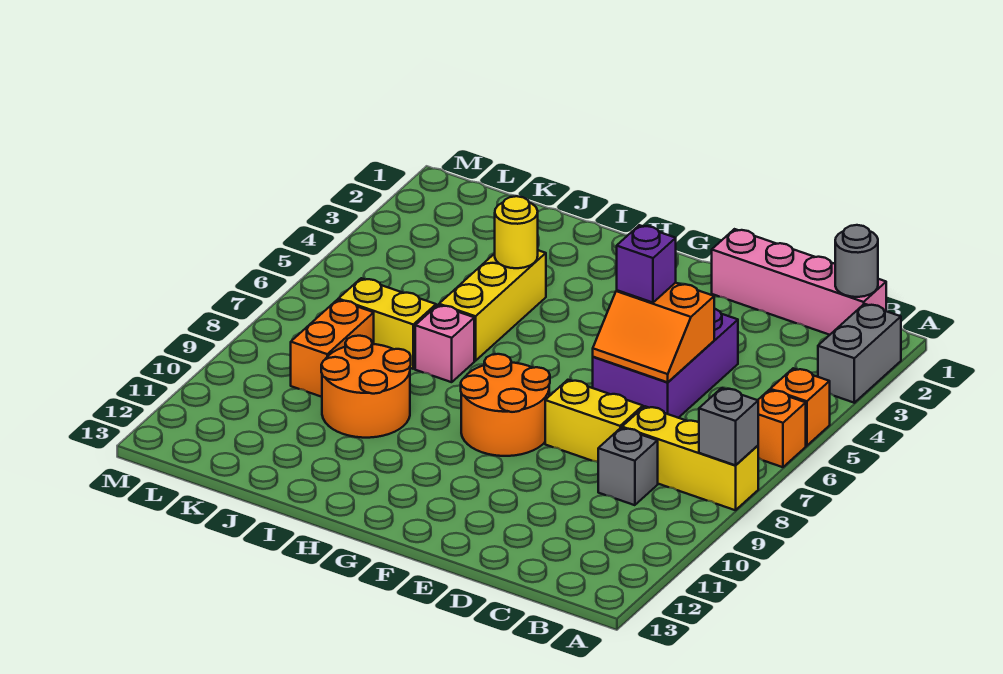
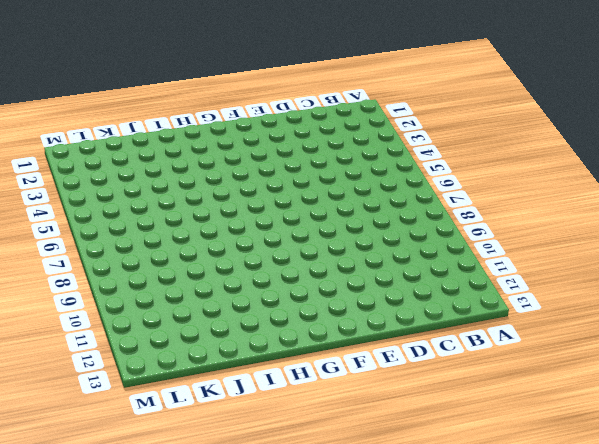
none -> grey brick A2:A3 level 1
none -> orange brick A5 level 1
none -> orange brick A6 level 1

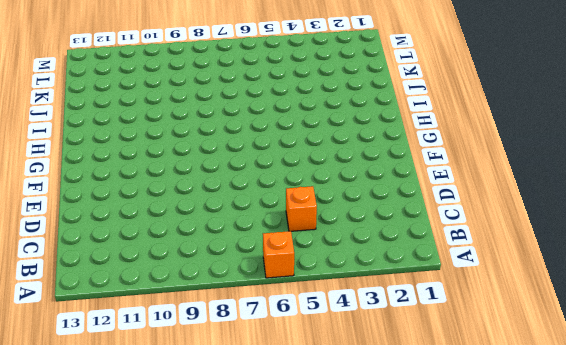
orange brick C5 level 1 -> orange brick A5 level 1
none -> grey brick A2:A3 level 1
none -> yellow brick A8:C8 level 1
none -> pink brick B1:E1 level 1

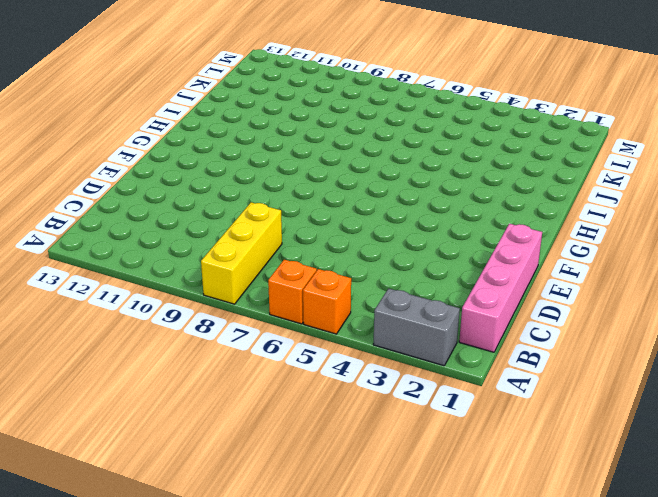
none -> grey brick C9 level 1
none -> purple brick D4:E6 level 1
none -> yellow brick D8:E8 level 1

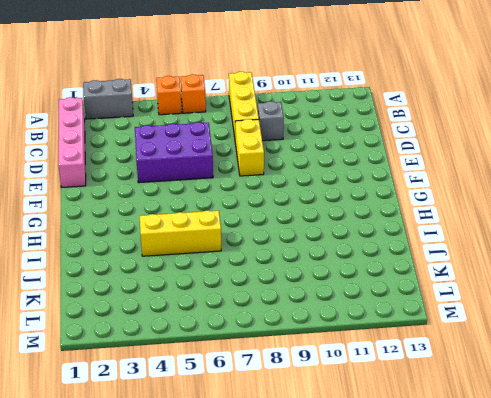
none -> orange round brick F8:G9 level 1
none -> pink brick I7 level 1
none -> orange round brick I9:J10 level 1

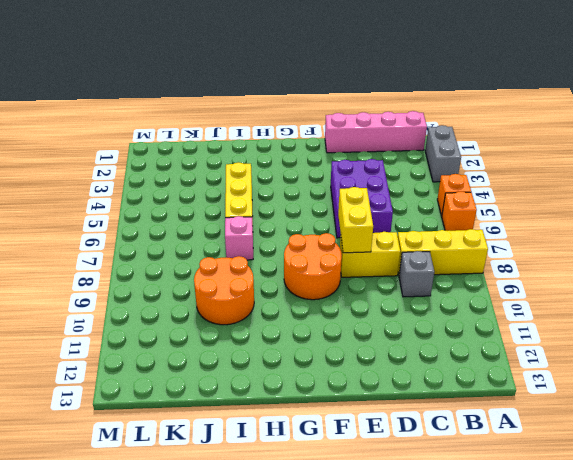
yellow brick E7:E8 level 2 -> yellow brick J7:K7 level 1
none -> orange brick K8:K9 level 1
none -> grey brick A8 level 2
none -> grey round brick B1 level 2

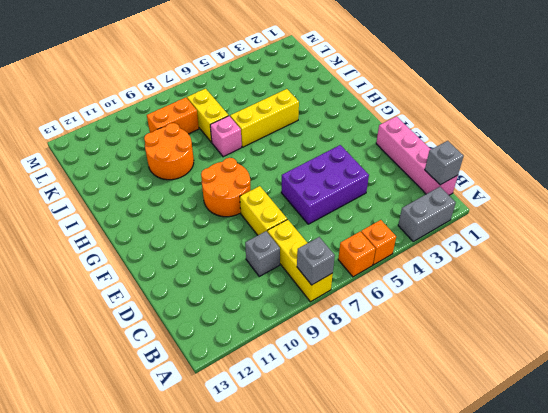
grey brick B1 level 2 -> grey round brick B1 level 2
none -> orange slope D5:E6 level 2 top 5
none -> yellow round brick I4 level 2
none -> purple brick E5 level 3

